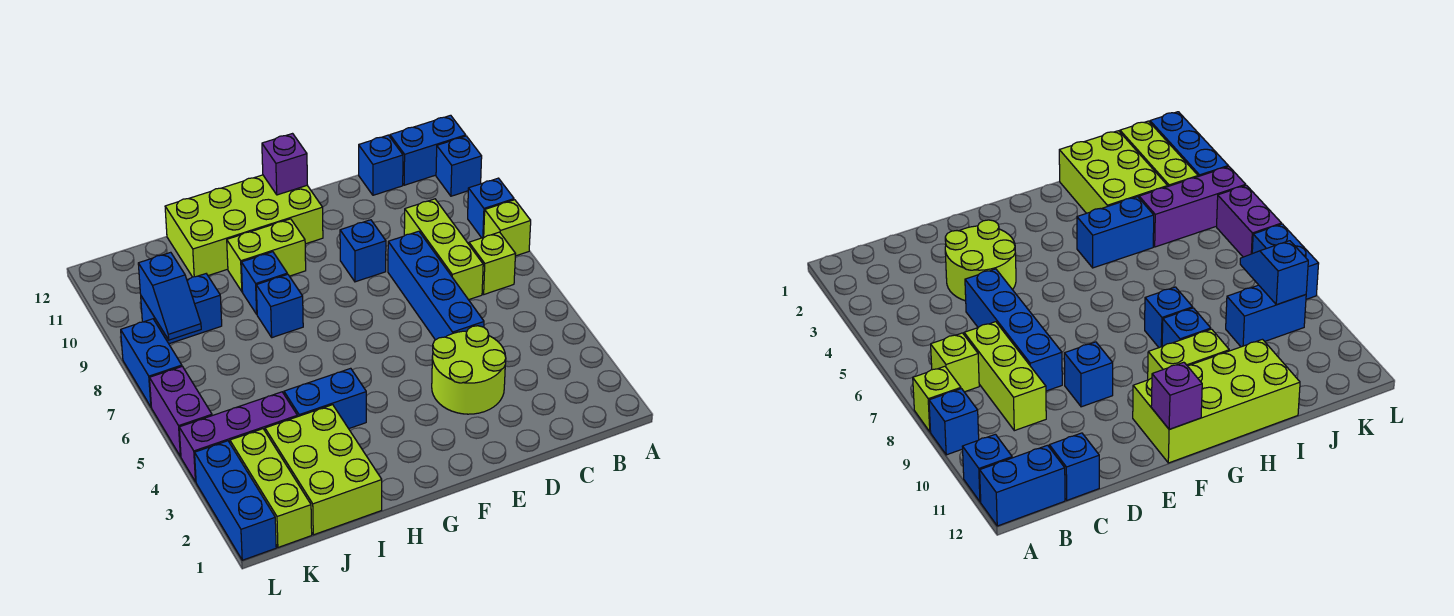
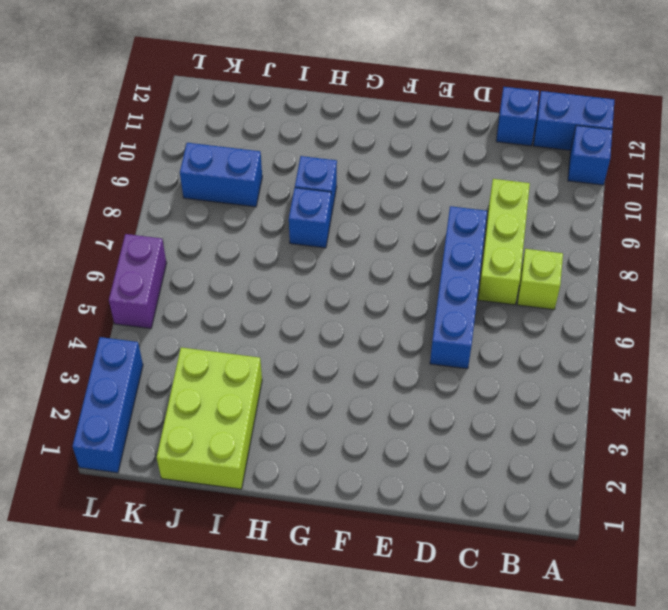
none -> lime brick A8 level 1
none -> blue brick A9 level 1
none -> lime round brick D3:E4 level 1

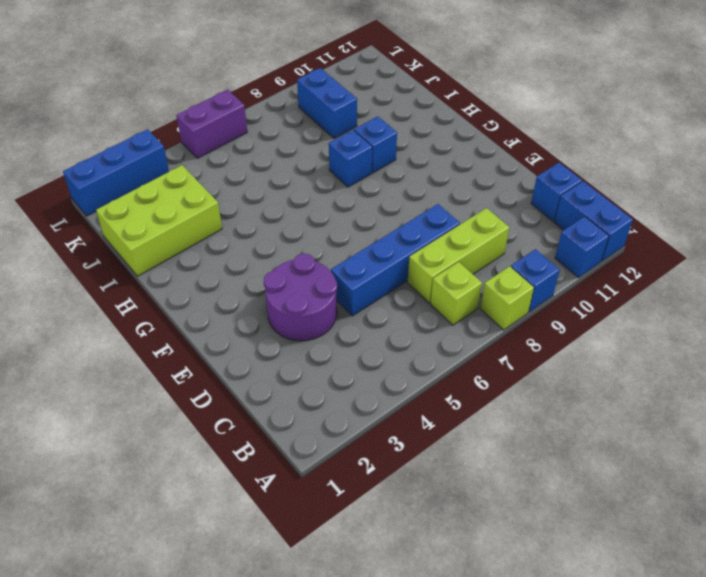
purple round brick D3:E4 level 1 -> lime round brick D3:E4 level 1
none -> blue brick E9 level 1
none -> lime brick F11:I12 level 1
none -> lime brick G10:H10 level 1

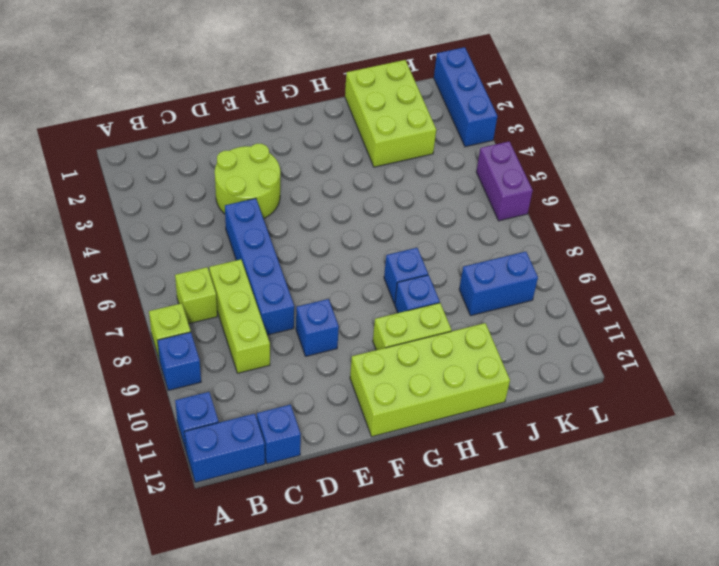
none -> blue brick H4:I4 level 1
none -> purple brick J4:L4 level 1
none -> lime brick K1:K3 level 1

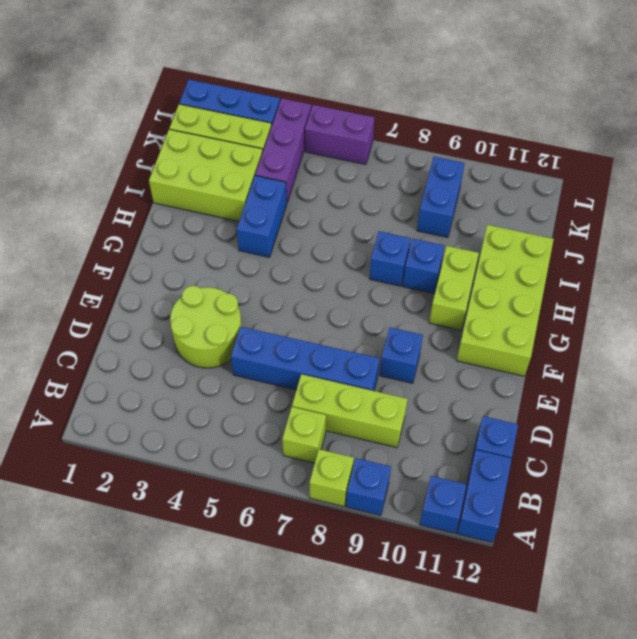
none -> blue brick L7:L8 level 1
none -> purple brick F12 level 2
none -> blue slope K8:K9 level 2 top 9

